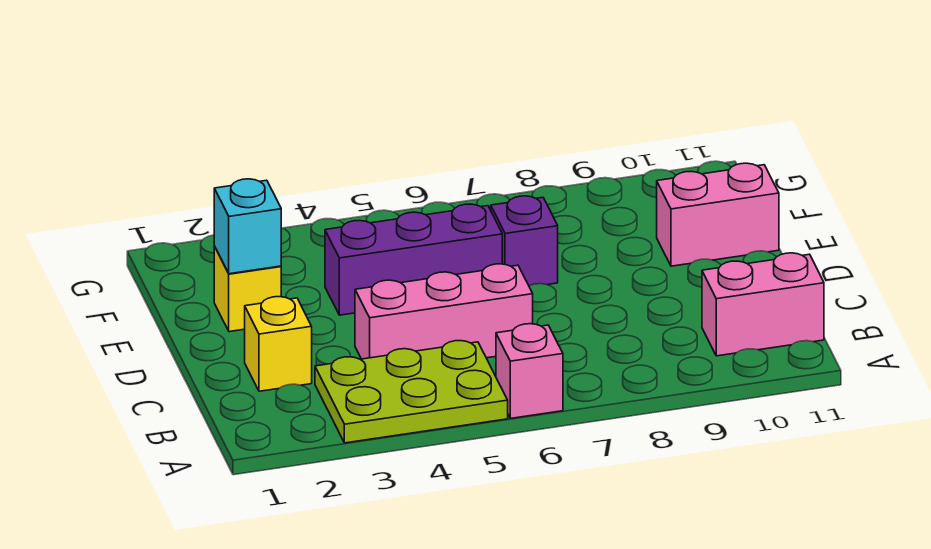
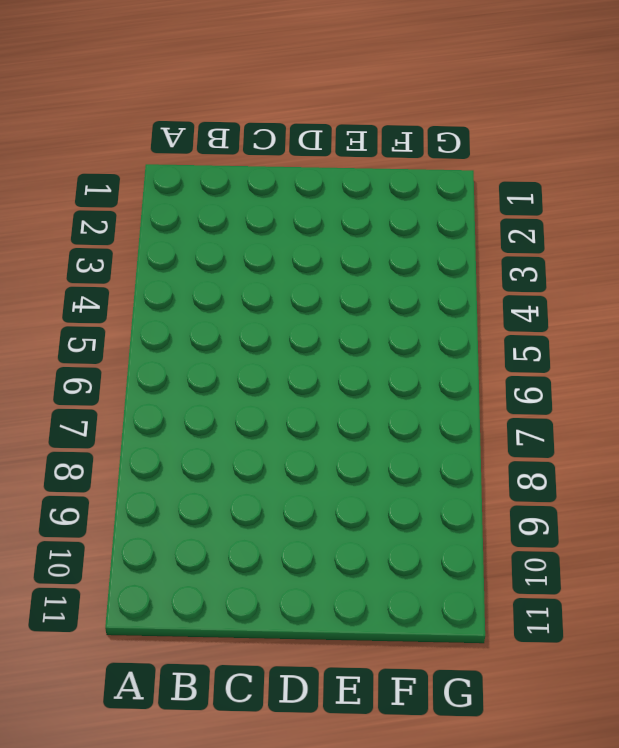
none -> lime plate A3:B5 level 1
none -> pink brick A6 level 1

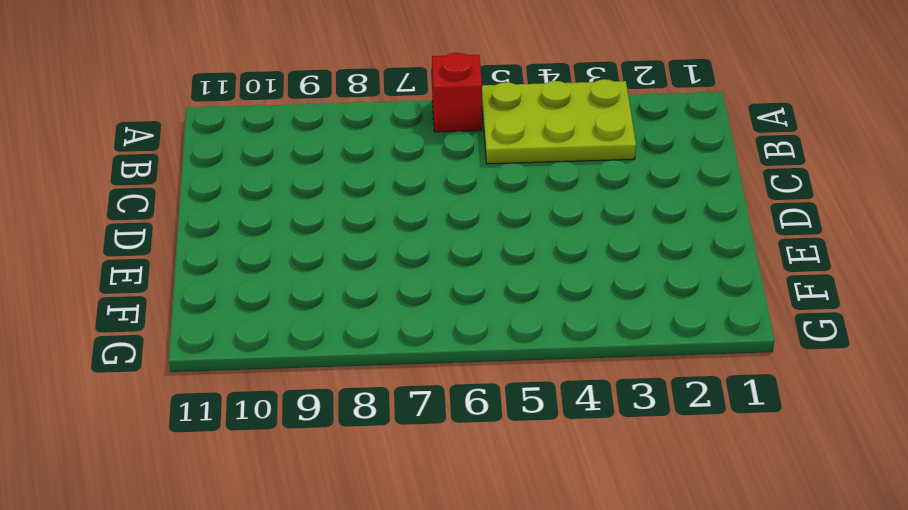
red brick A6 level 1 -> pink brick A6 level 1
none -> pink brick B10:B11 level 1
none -> yellow brick C2 level 1

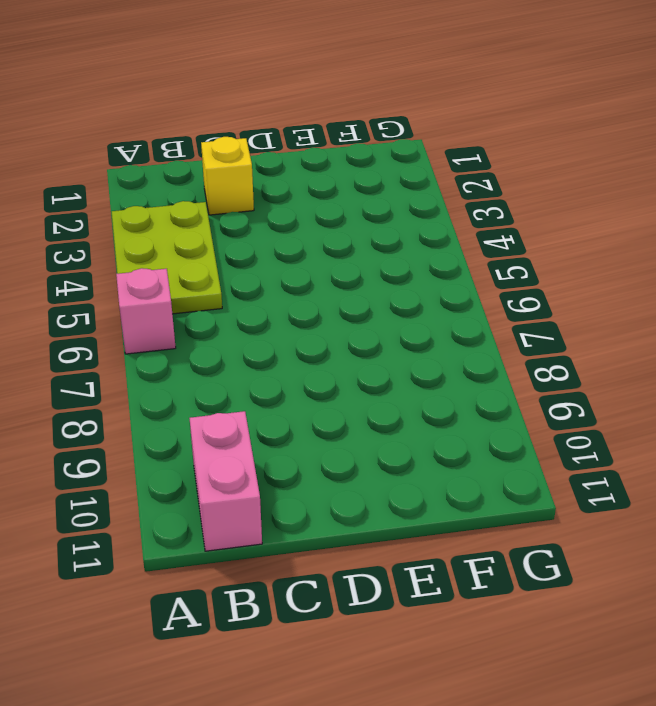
none -> pink brick C4:C6 level 1
none -> yellow brick E2 level 1

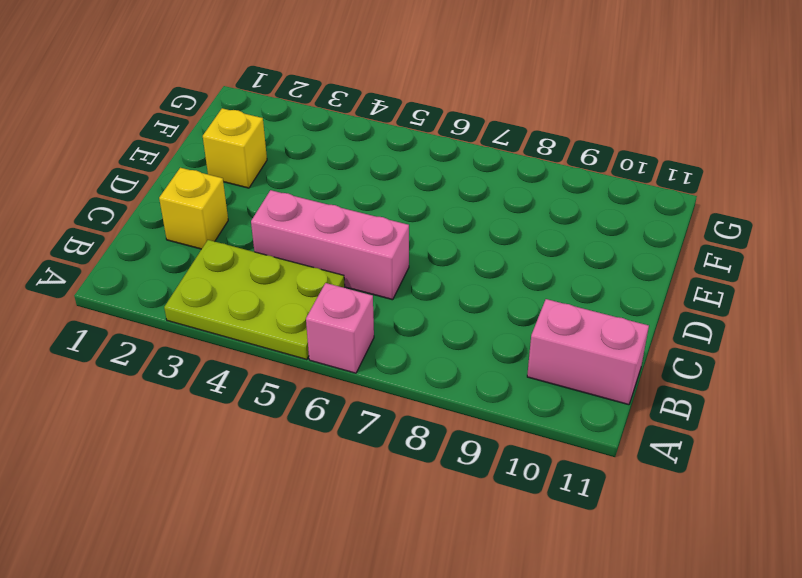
none -> purple brick E4:E6 level 1
none -> purple brick E7 level 1

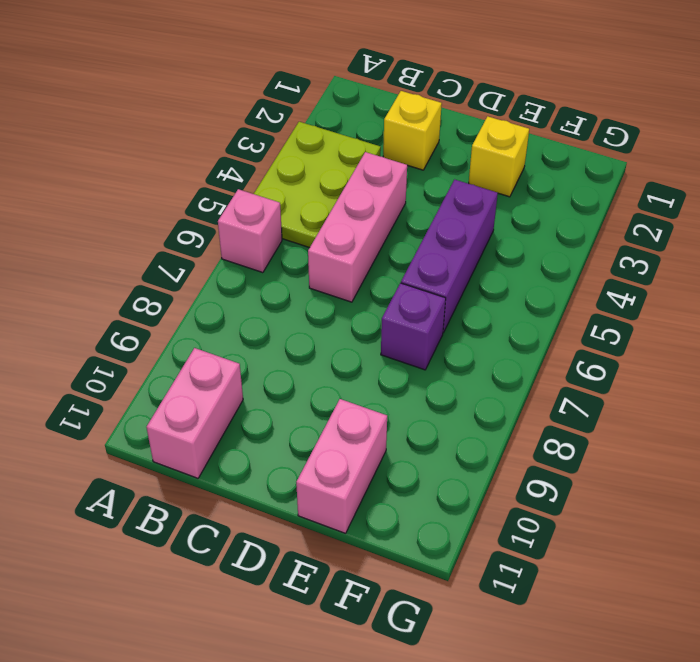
none -> cyan brick E2 level 2

